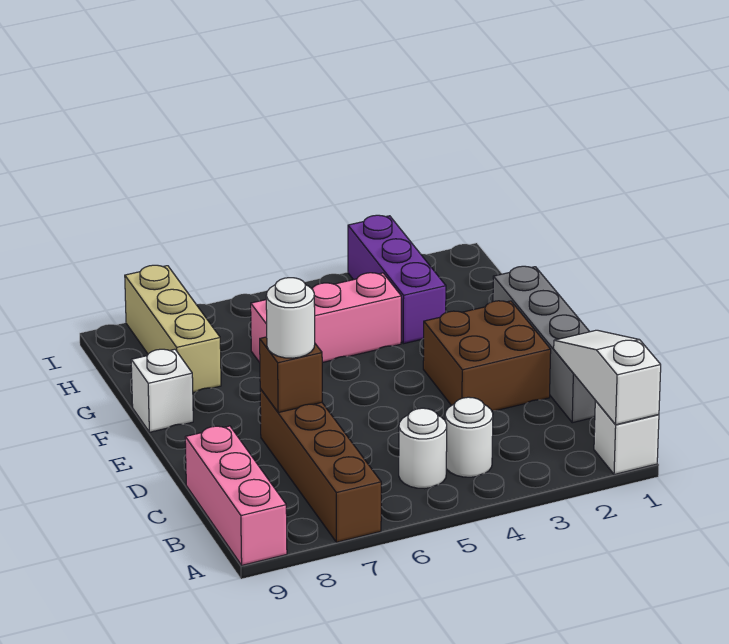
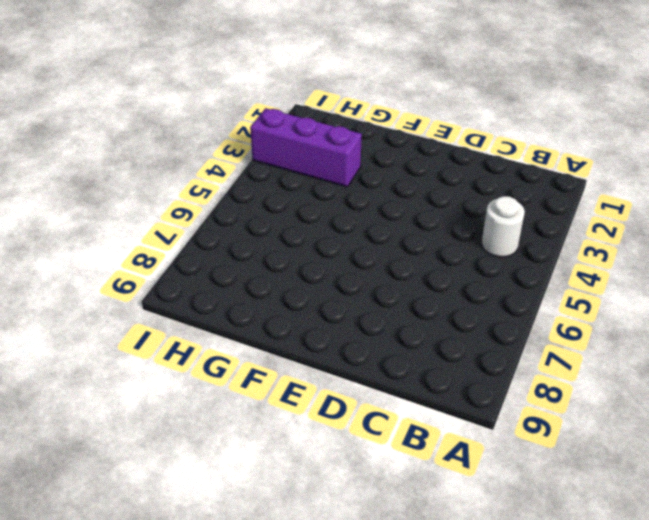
none -> white brick A1 level 1
none -> brown brick A7:D7 level 1
none -> pink brick A9:C9 level 1

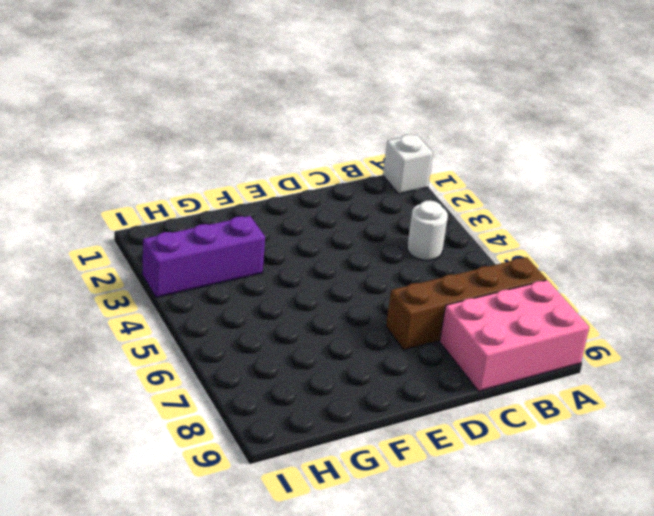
pink brick A8:C9 level 1 -> pink brick A9:C9 level 1
none -> white round brick B5 level 1
none -> grey brick C1:F1 level 1
none -> brown brick D2:E3 level 1

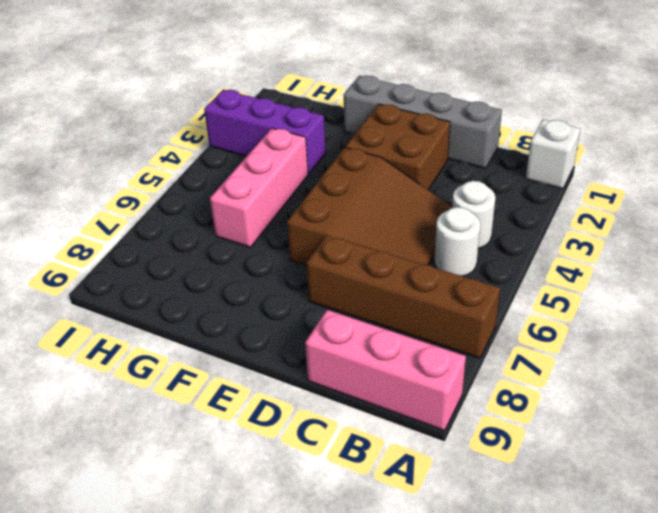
brown slope C4:E6 level 1 top E -> none
none -> white brick F9 level 1
none -> tan brick G8:I8 level 1
none -> white slope A1:C1 level 2 top A

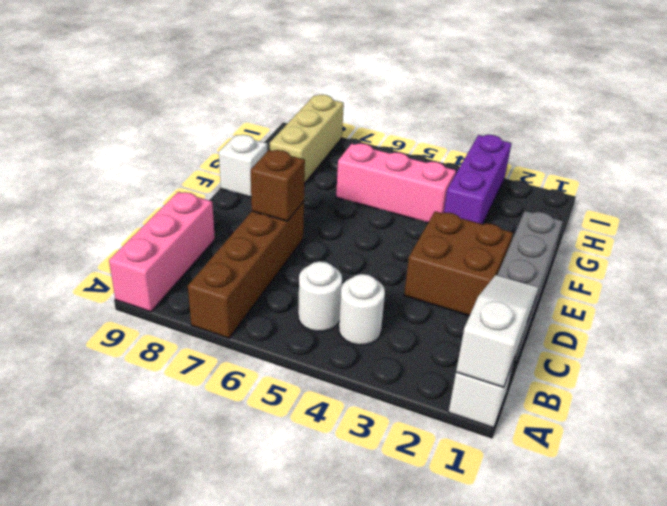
none -> white round brick D7 level 3

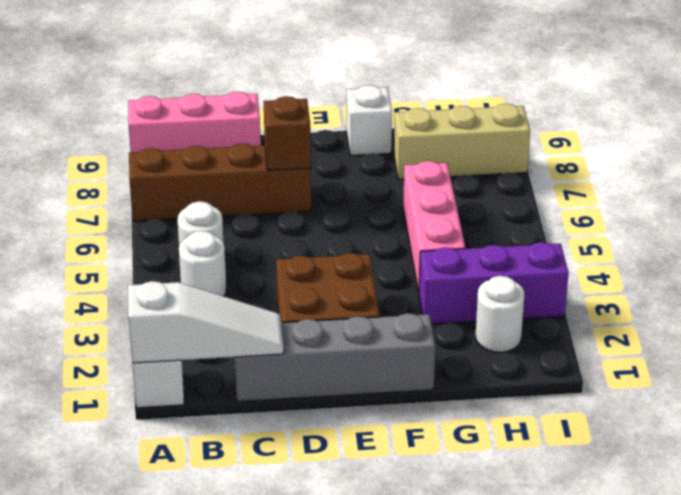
white round brick H2 level 1 -> white round brick D7 level 3

